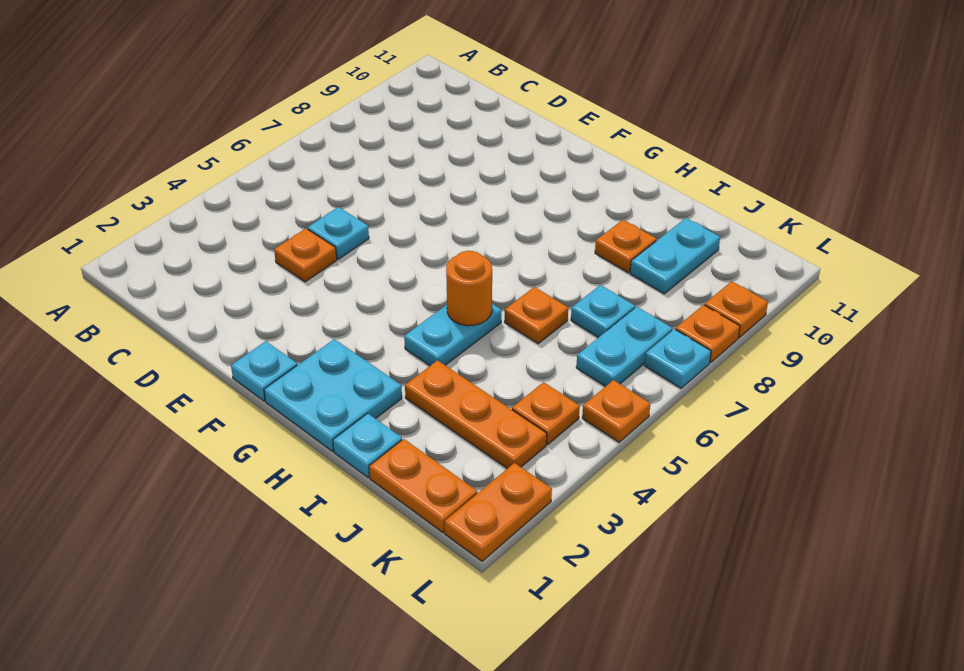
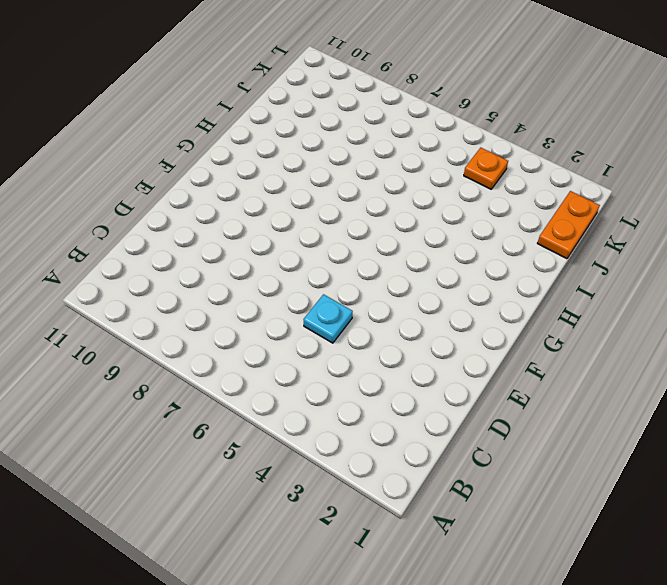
none -> orange plate D4 level 1
none -> cyan plate F1 level 1
none -> cyan plate G1:H2 level 1

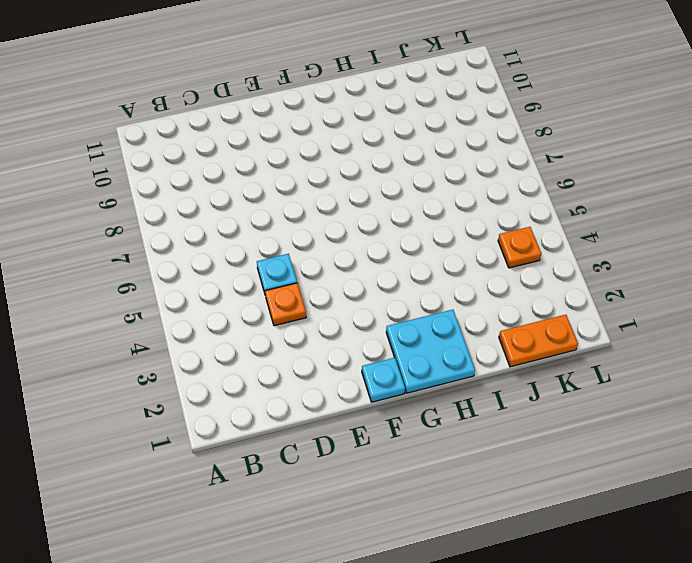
none -> cyan plate H4:H5 level 1
none -> cyan plate I1 level 1
none -> orange plate I3:K3 level 1

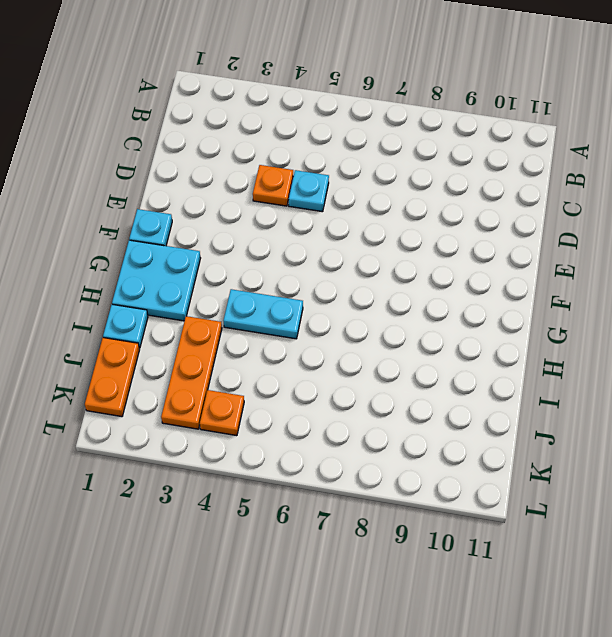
none -> orange plate I6 level 1
none -> orange plate I9 level 1
none -> cyan plate J7 level 1

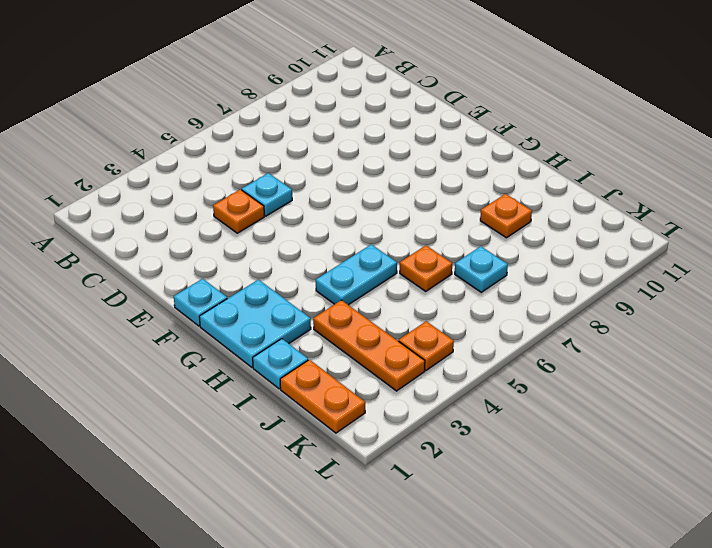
none -> cyan plate J9:J10 level 1
none -> cyan plate K6:K7 level 1
none -> orange plate L1:L2 level 1

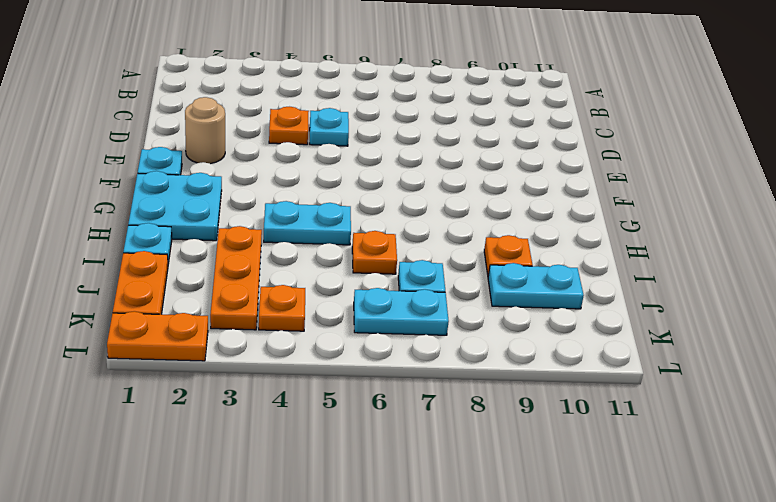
tan round brick E2 level 1 -> none
none -> orange plate L5 level 1
none -> cyan plate L7 level 1
none -> orange plate L8 level 1

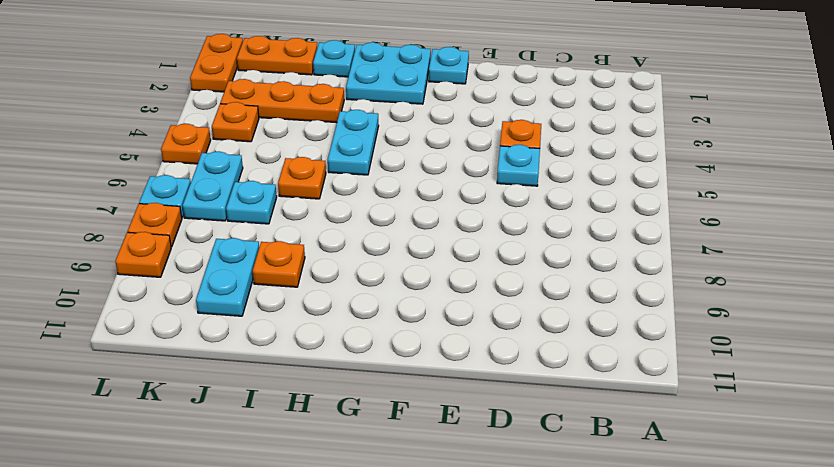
none -> orange round brick H5 level 2

